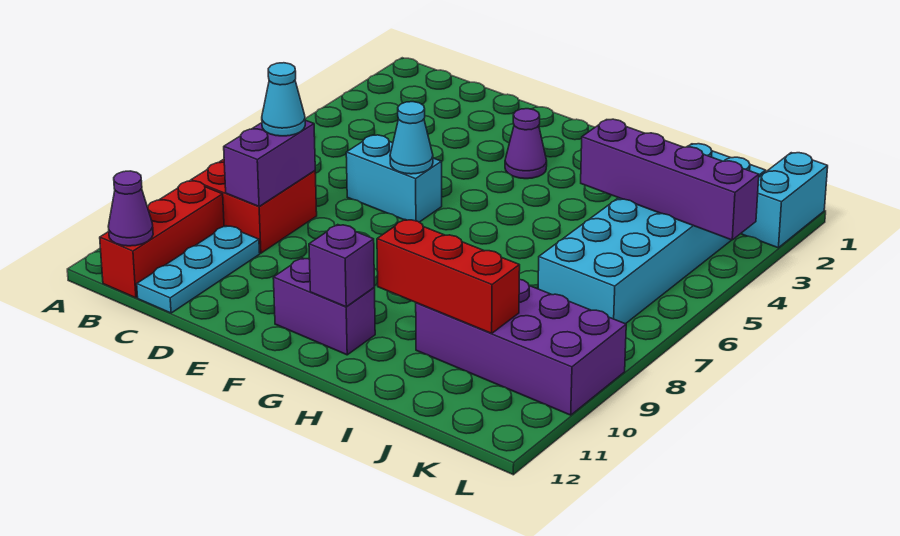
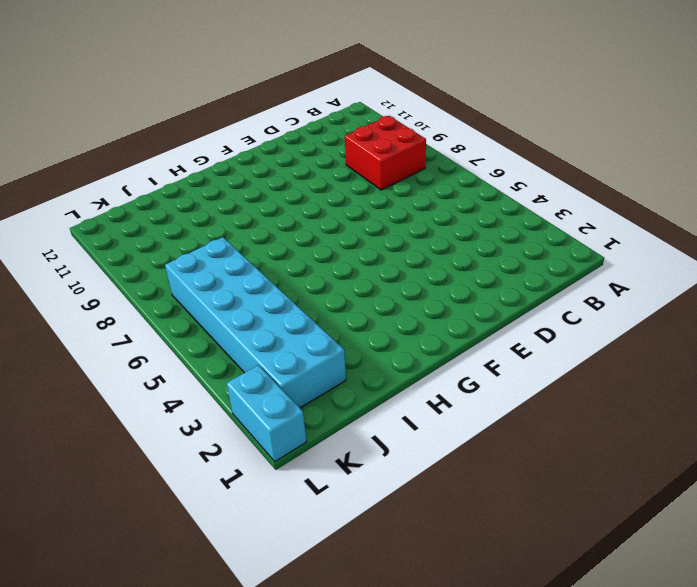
none -> red brick B10:B12 level 1
none -> cyan plate C10:C12 level 1
none -> cyan brick D6:E6 level 1

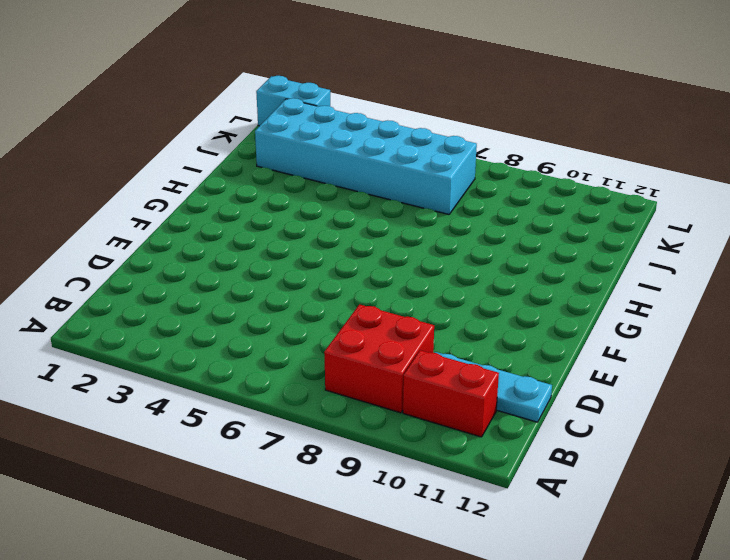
red brick B10:B11 level 1 -> red brick B10:B12 level 1
none -> cyan brick D6:E6 level 1
none -> purple cone F3 level 1
none -> purple brick F11:G11 level 1

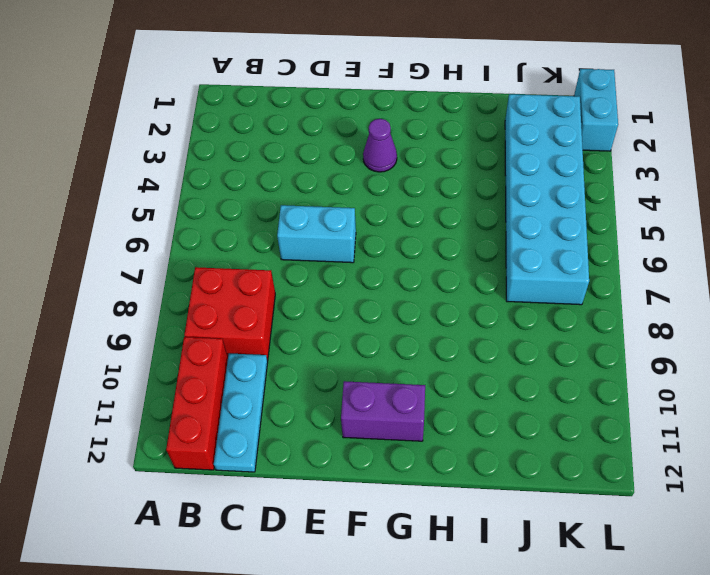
none -> purple brick I9:L10 level 1
none -> purple cone B12 level 2
none -> purple brick C8:C9 level 2

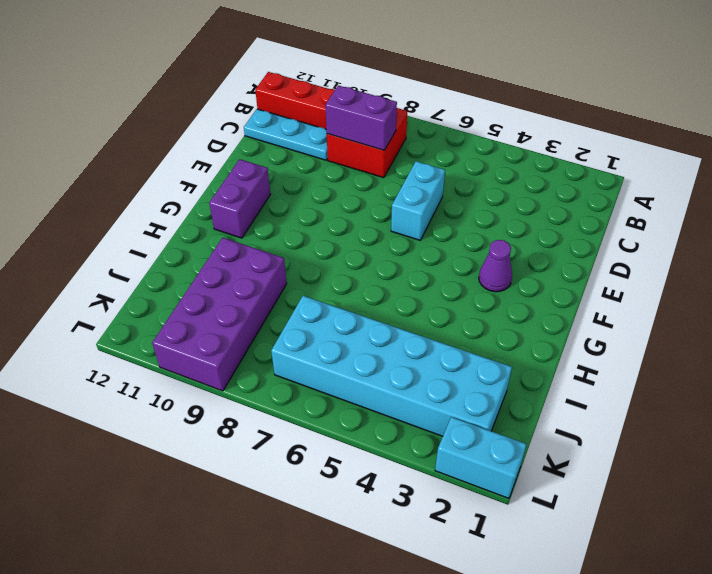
none -> purple cone B12 level 2
none -> cyan cone E6 level 2
none -> purple brick G11 level 2

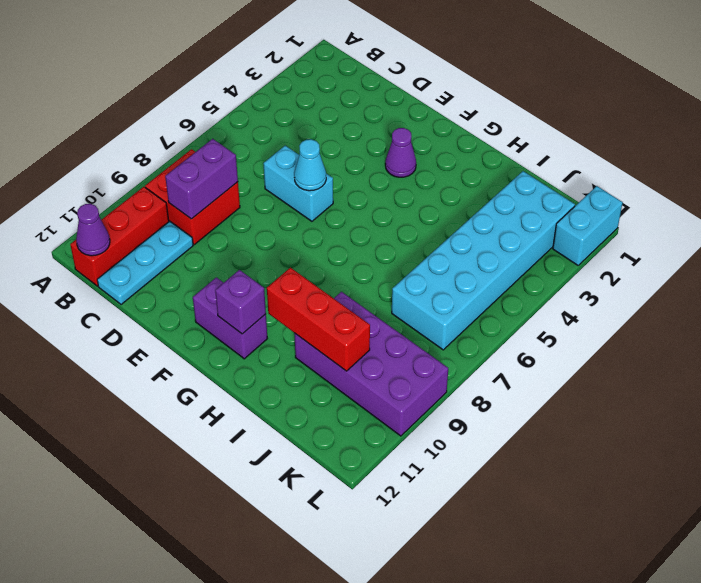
none -> purple brick I4:L4 level 2
none -> cyan cone C8 level 3

